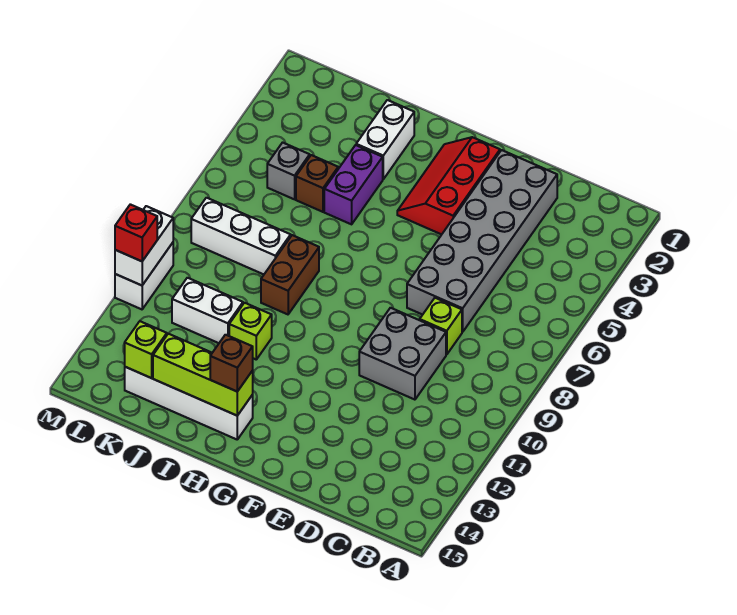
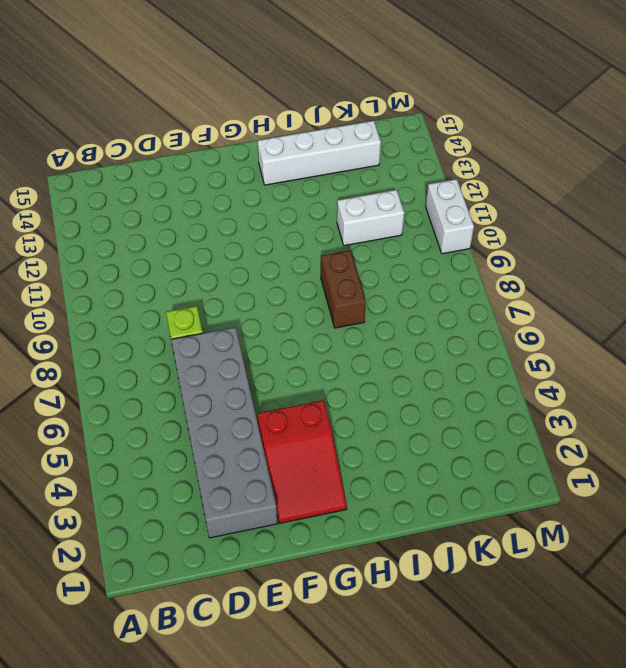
red slope F2:G4 level 1 top 4 -> red slope F2:G4 level 1 top F
none -> grey brick D9:E10 level 1
none -> white brick I2:I3 level 1
none -> purple brick I4:I5 level 1

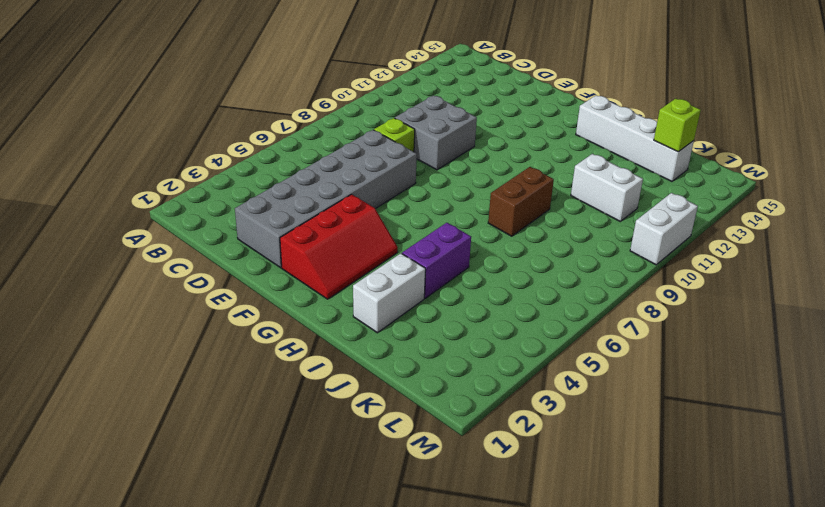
none -> lime brick I11 level 1
none -> brown brick J5 level 1
none -> white brick J8:L8 level 1

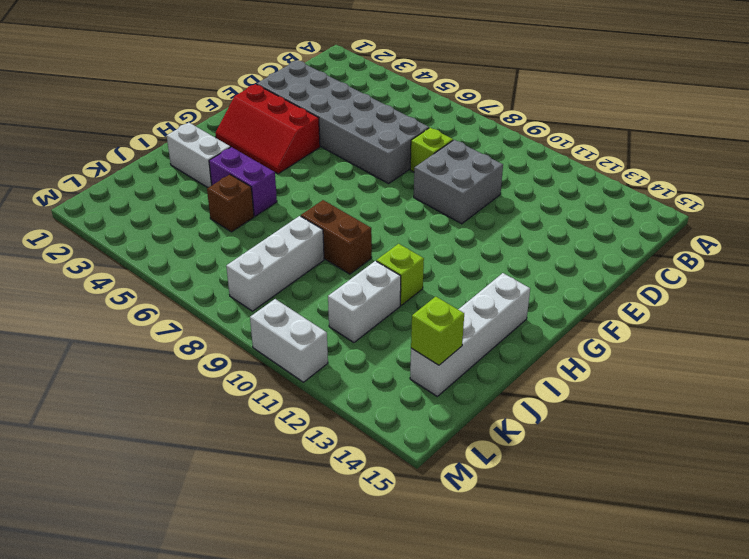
none -> grey brick K5 level 1
none -> lime brick H14:J14 level 2
none -> white brick M10:M11 level 2

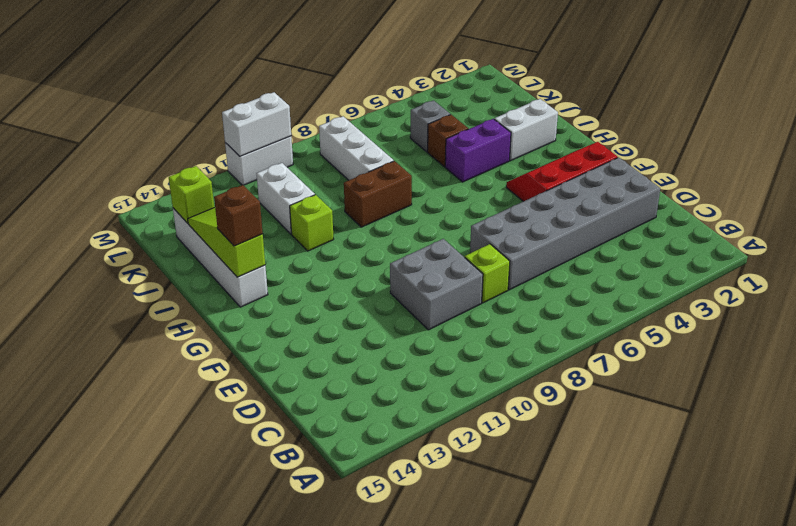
lime slope H14:J14 level 2 top H -> lime brick H14:J14 level 2
none -> red brick M11 level 3

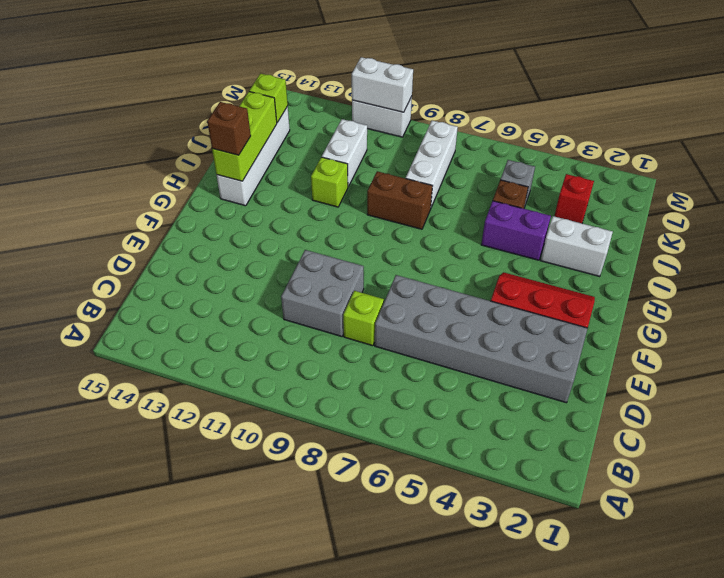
red brick K3 level 1 -> red brick M11 level 3

